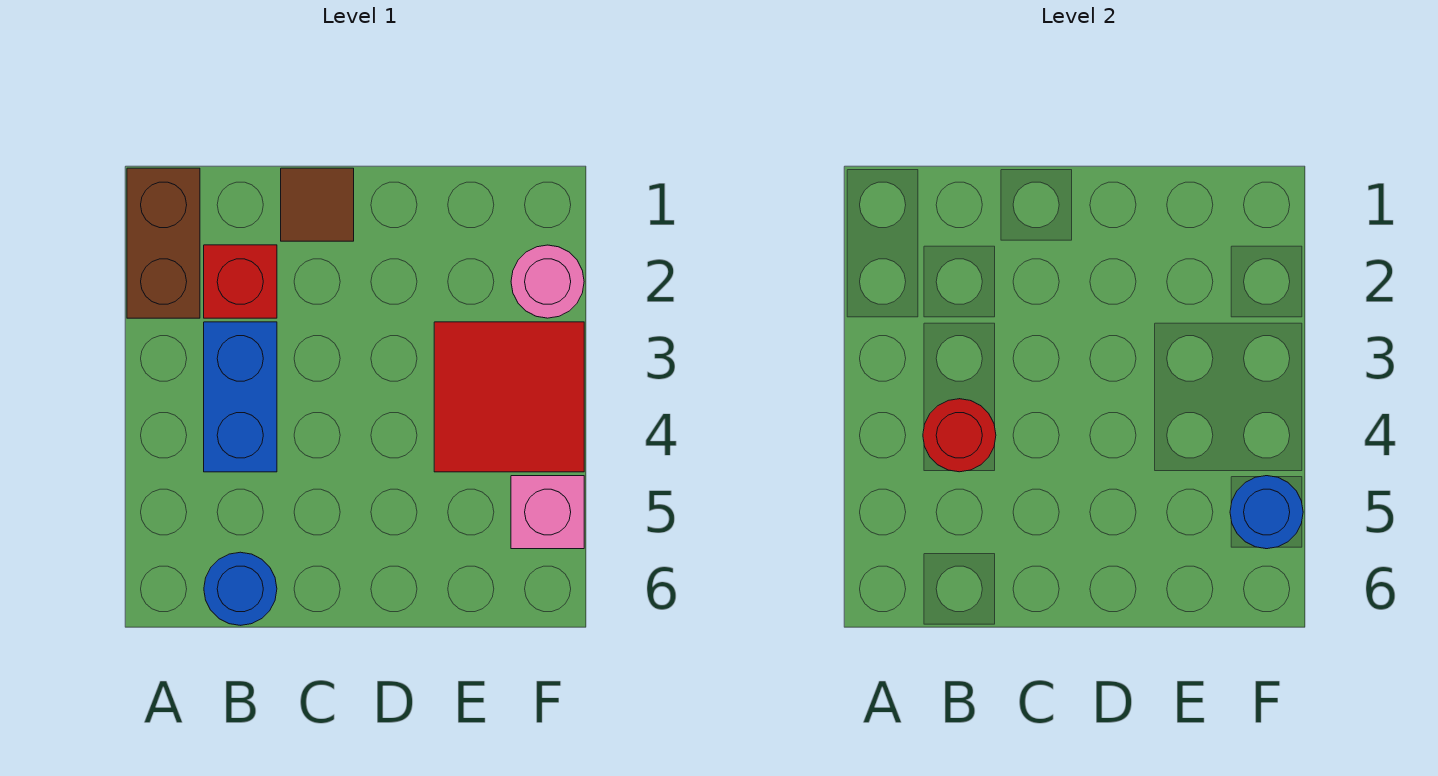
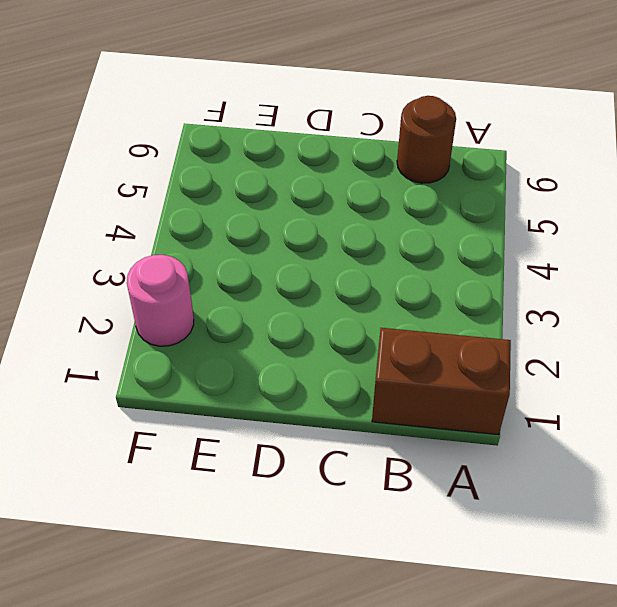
brown brick A1:B1 level 1 -> brown brick A1:A2 level 1
brown round brick B6 level 1 -> blue round brick B6 level 1
none -> red brick B2 level 1
none -> blue brick B3:B4 level 1

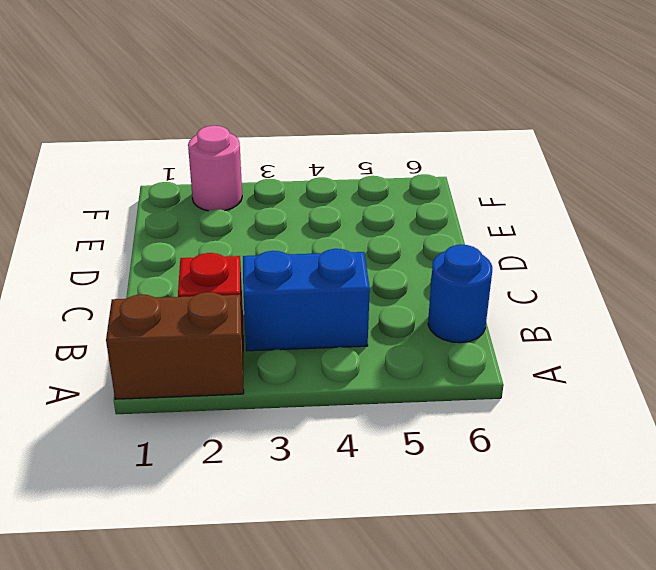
none -> brown tile C1 level 1
none -> red tile E3:F4 level 1

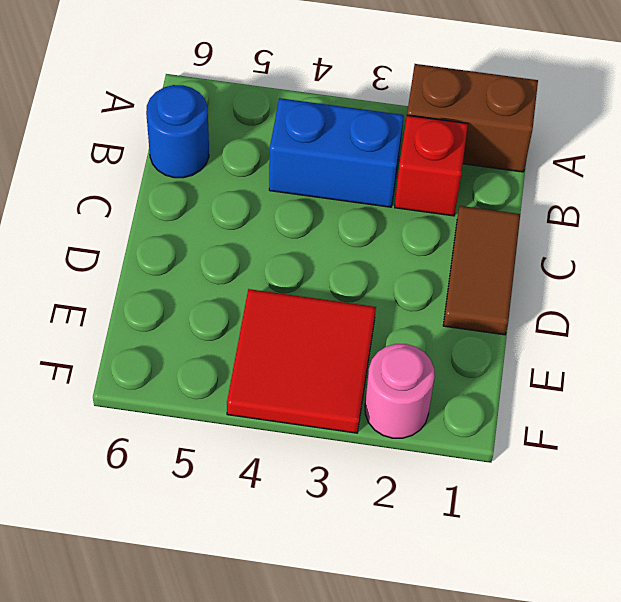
brown tile C1:D1 level 1 -> brown tile C1 level 1
none -> pink brick F5 level 1
none -> red round brick B4 level 2

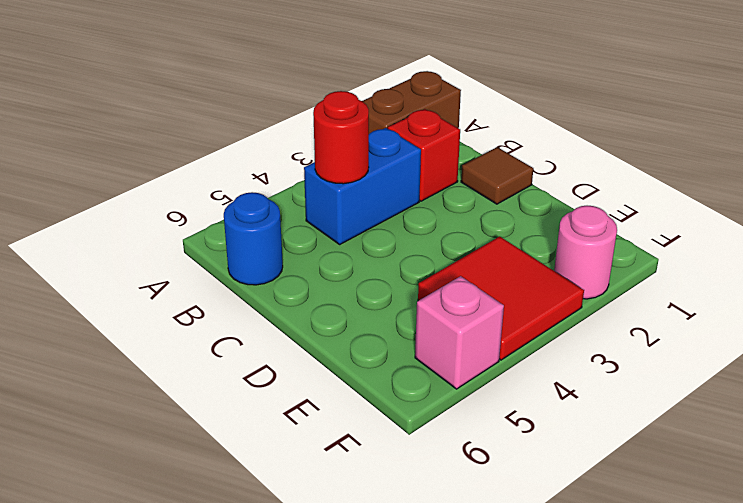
none -> blue round brick F5 level 2

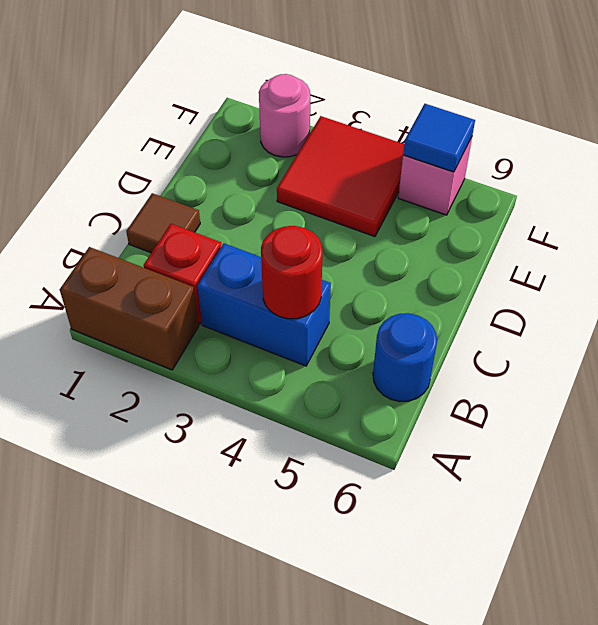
blue tile F5 level 2 -> blue round brick F5 level 2

